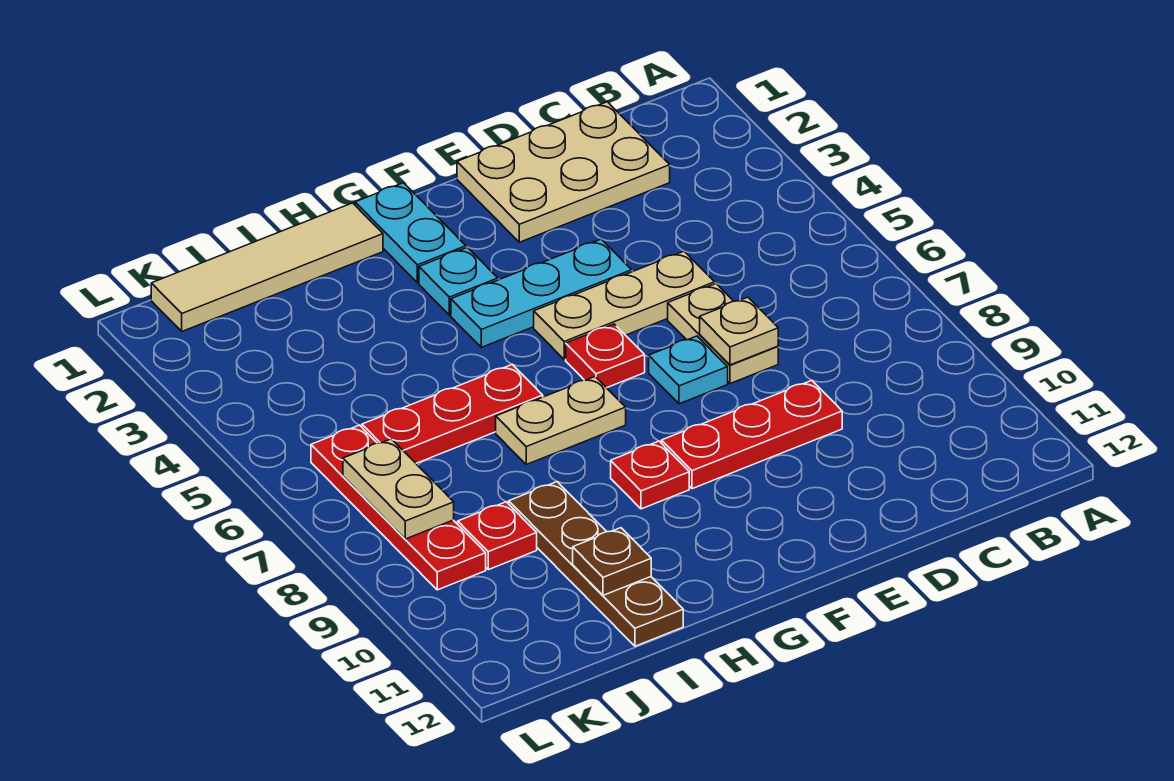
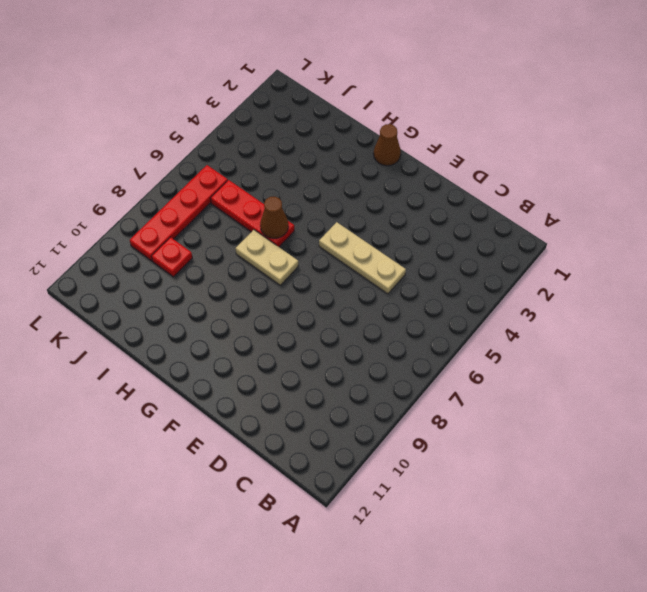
brown cone G1 level 1 -> cyan plate G1:G2 level 1
brown cone H6 level 2 -> none
none -> tan plate C1:E2 level 1
none -> tan plate D6:D7 level 1
none -> red plate D9:F9 level 1

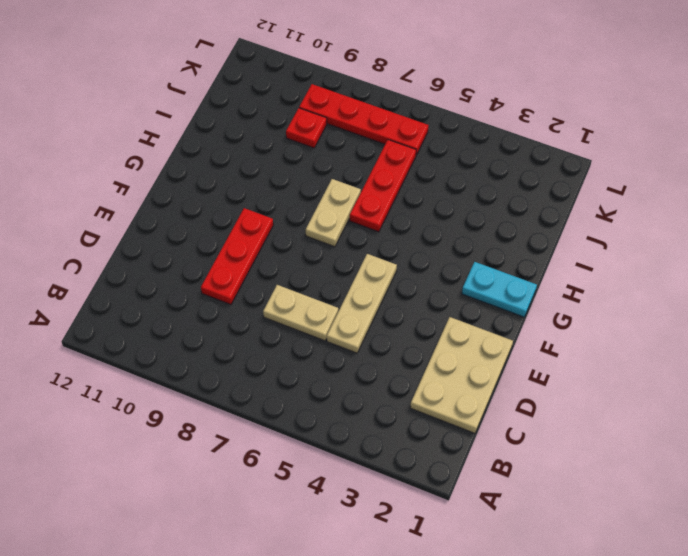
none -> cyan plate E4:G4 level 1
none -> cyan plate E7 level 1
none -> red plate F6 level 1

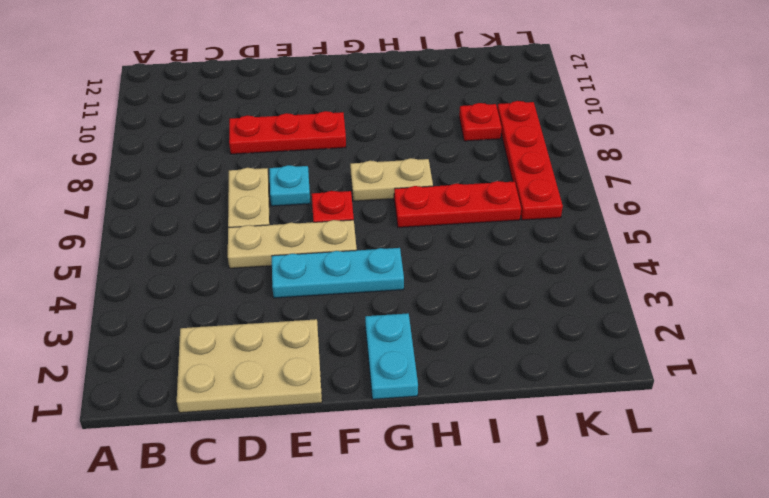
none -> cyan plate G3 level 1
none -> red plate G9 level 1
none -> tan tile H1:K1 level 1

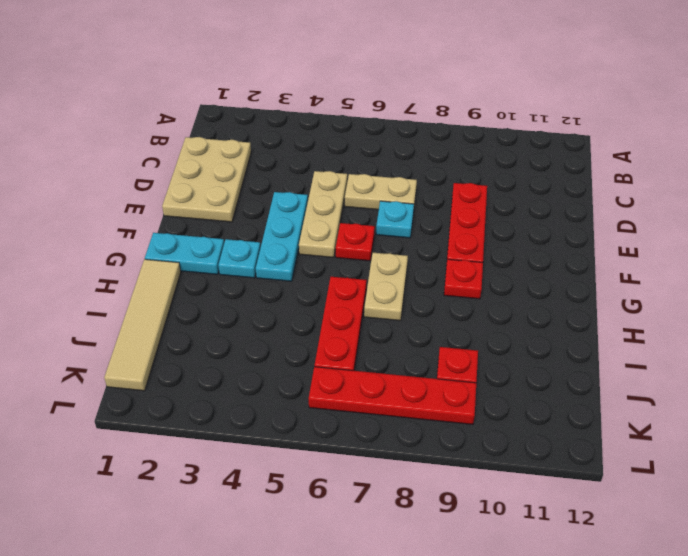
none -> brown plate I9:I12 level 1
none -> tan plate D7 level 2
none -> brown plate I11 level 2

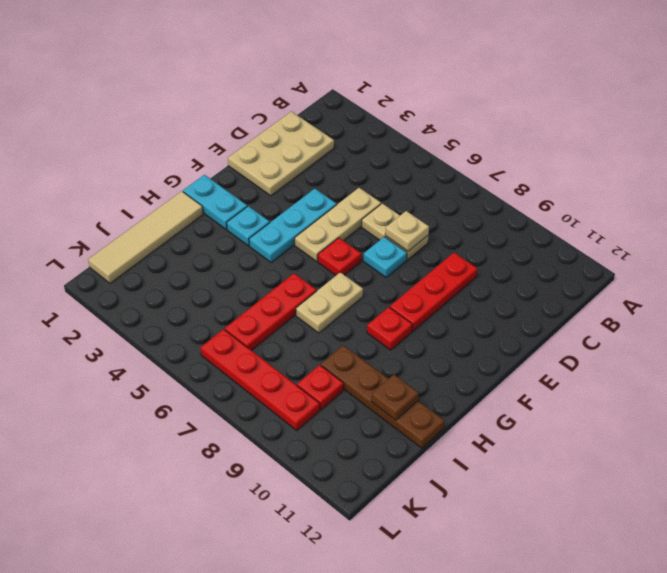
none -> tan plate K7:K8 level 2

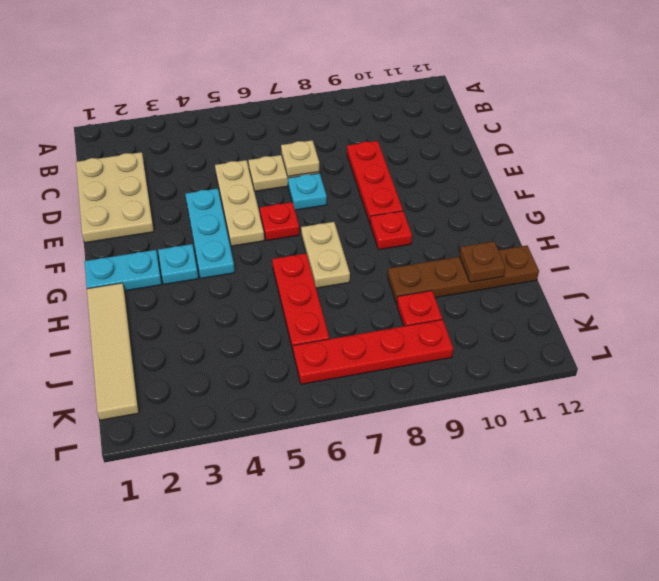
none -> tan plate K7:K8 level 2

